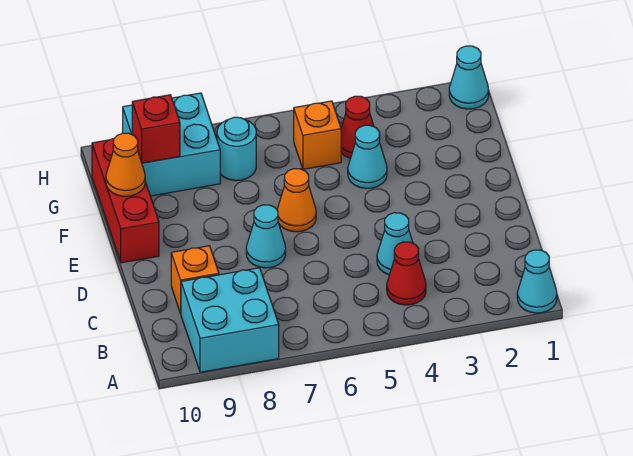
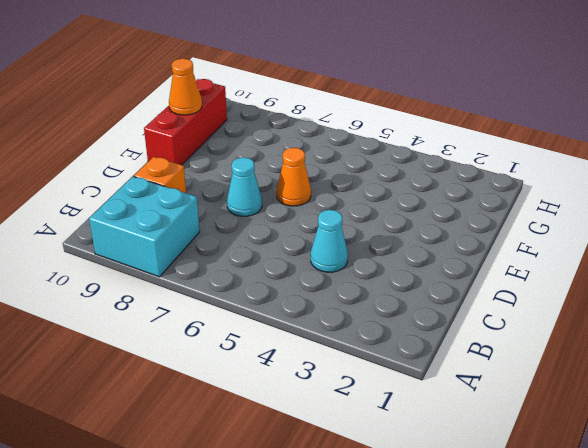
none -> cyan cone A1 level 1
none -> red cone B4 level 1
none -> cyan cone F4 level 1

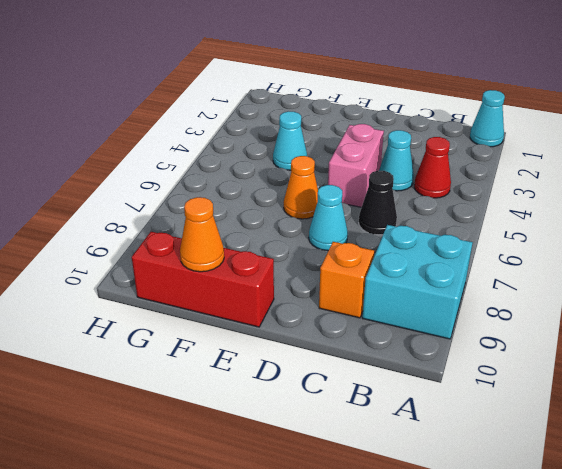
black cone C6 level 1 -> none
pink brick D4:D5 level 1 -> none
none -> red cone G4 level 1
none -> orange brick G5 level 1
none -> cyan round brick G7 level 1

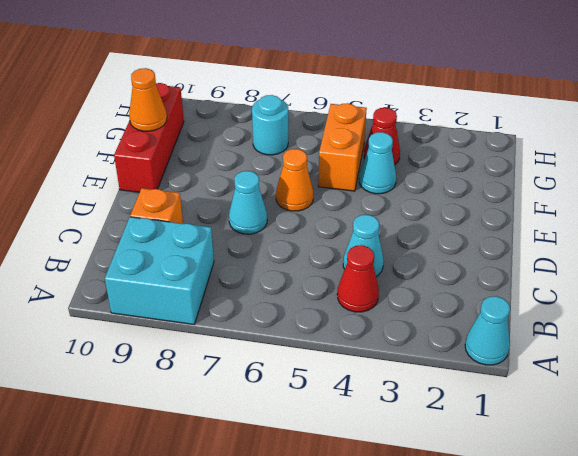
orange brick F5:G5 level 1 -> orange brick G5 level 1
none -> cyan brick G8:H9 level 1
none -> cyan cone H1 level 1
none -> red brick G9 level 2

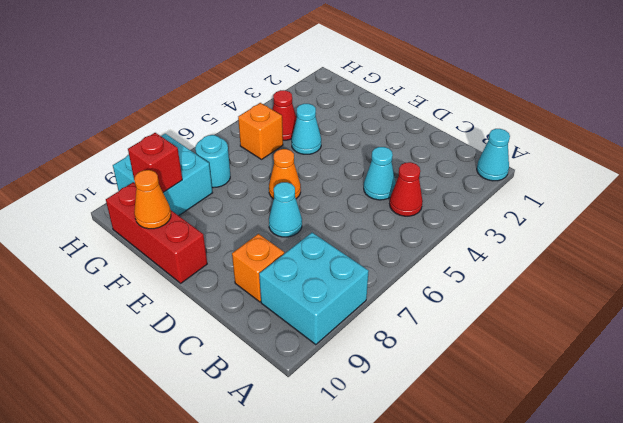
none -> cyan cone H1 level 1

